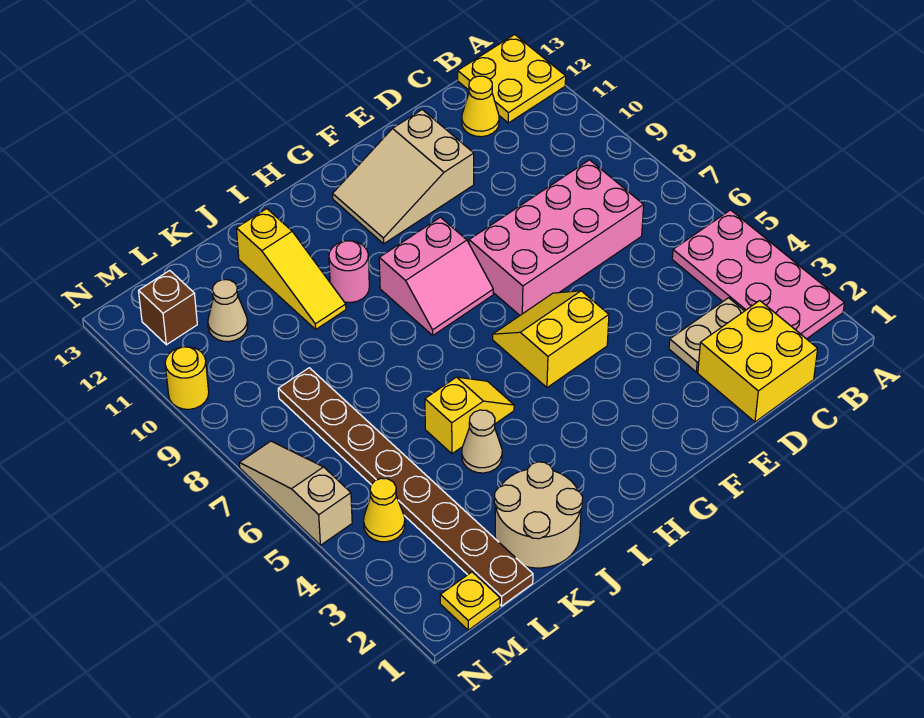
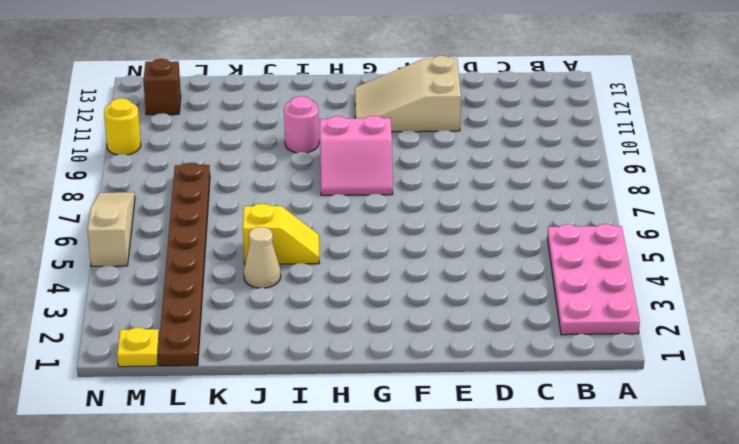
none -> yellow plate A12:B13 level 1
none -> yellow brick C1:D2 level 1
none -> tan plate C3:D3 level 1

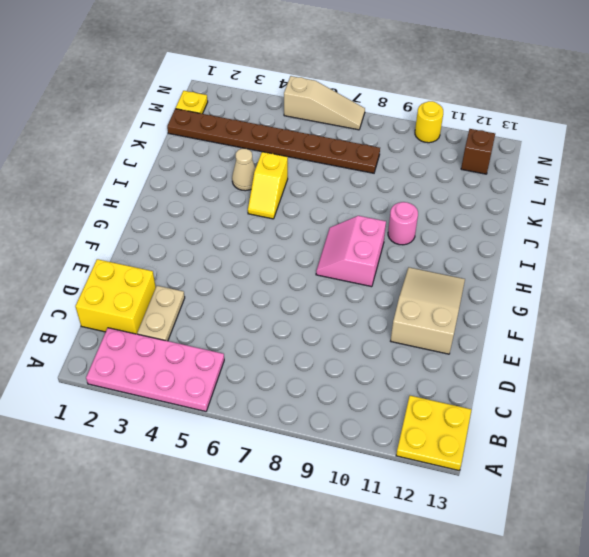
none -> pink brick C7:F8 level 1
none -> yellow cone C12 level 1
none -> yellow slope F5:G6 level 1 top 5

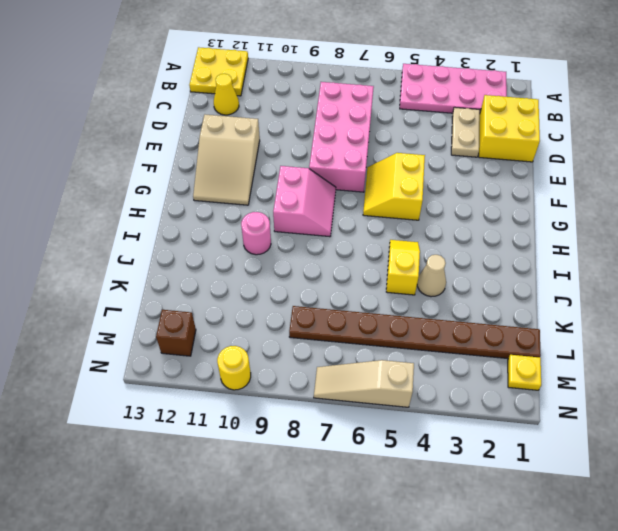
none -> tan round brick J1:K2 level 1
none -> yellow slope J10:J12 level 1 top 12
none -> tan cone L11 level 1

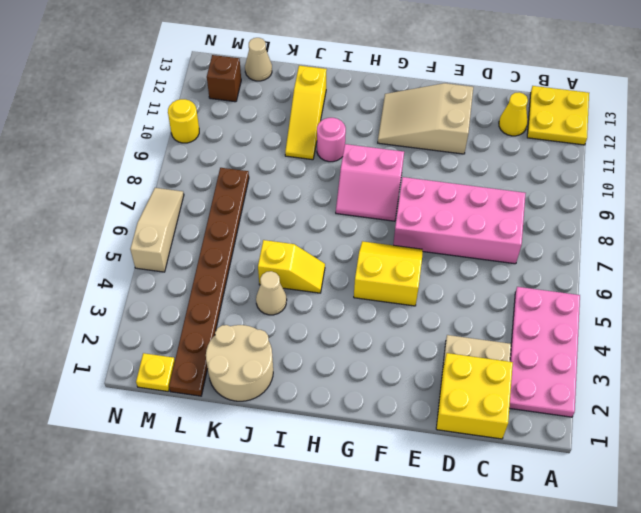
tan cone L13 level 1 -> tan cone L11 level 1
none -> yellow cone M4 level 1

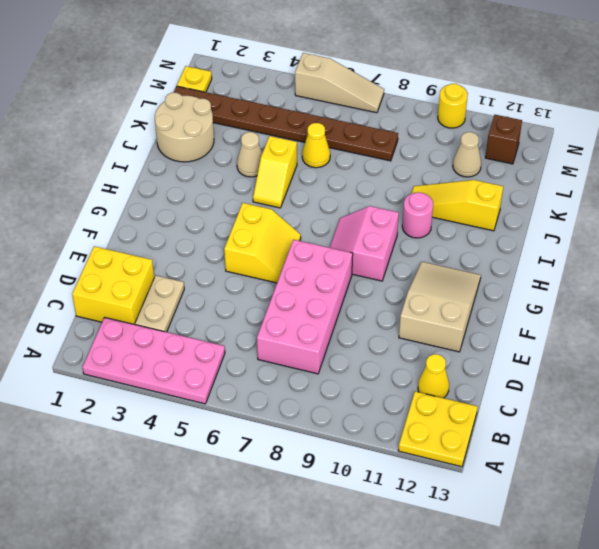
yellow cone K6 level 1 -> yellow cone M4 level 1

